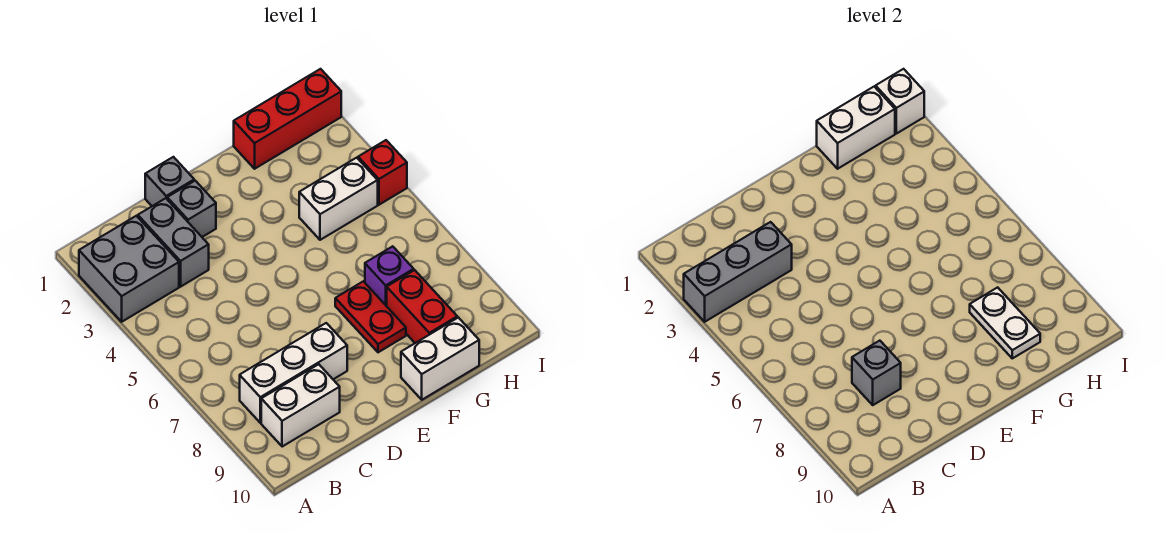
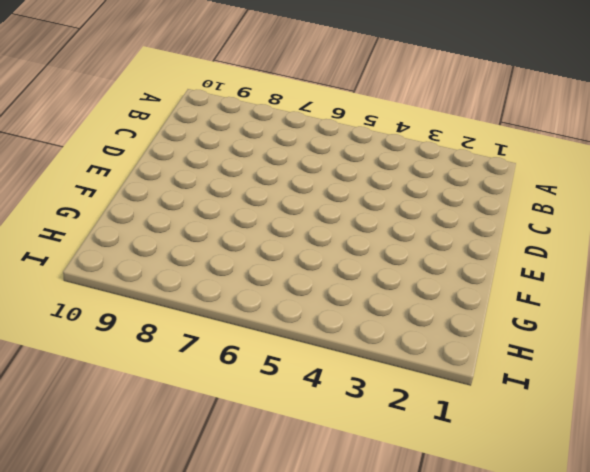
none -> grey brick A2:B3 level 1
none -> white brick B8:D8 level 1
none -> white brick B9:C9 level 1

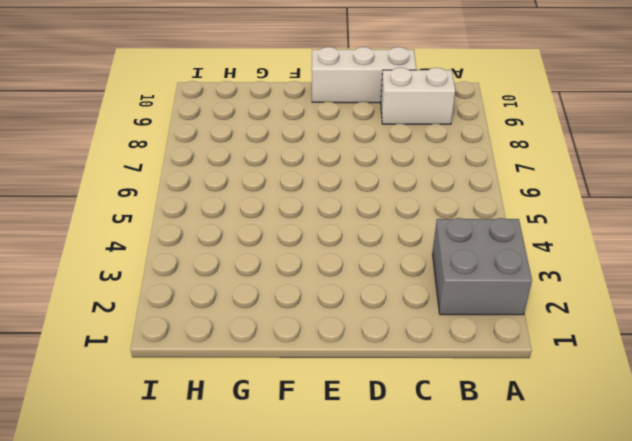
white brick C10:E10 level 1 -> white brick B8:D8 level 1
none -> grey brick C2:C3 level 1
none -> grey brick D1 level 1
none -> grey brick D2 level 1

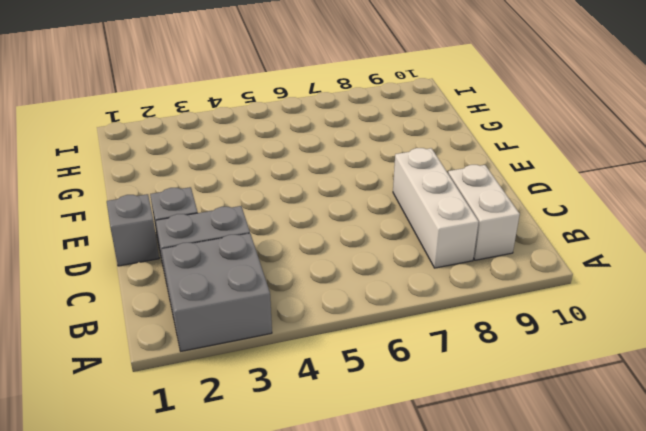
none -> red plate F7:F8 level 1
none -> white brick F10:G10 level 1
none -> red brick G1:I1 level 1

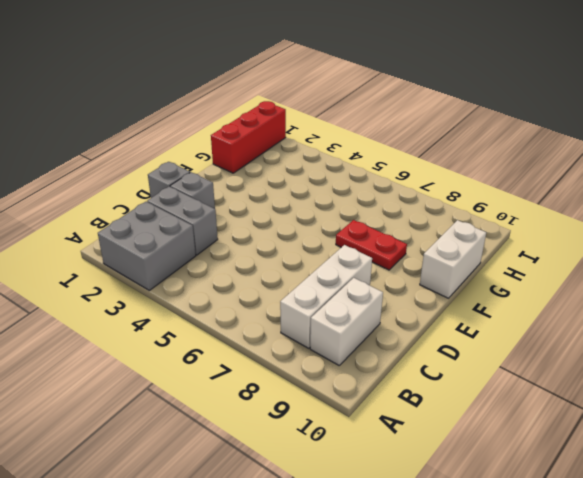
none -> white brick G4:H4 level 1
none -> purple brick G7 level 1
none -> red brick G8:G9 level 1

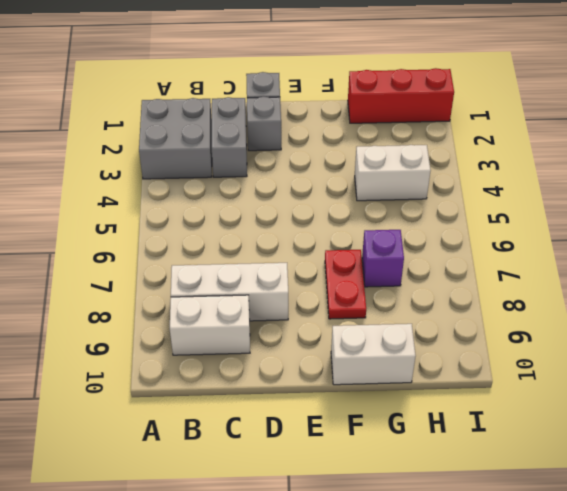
none -> red brick G8:G9 level 1
none -> red brick I4 level 1
none -> grey brick A3:C3 level 2

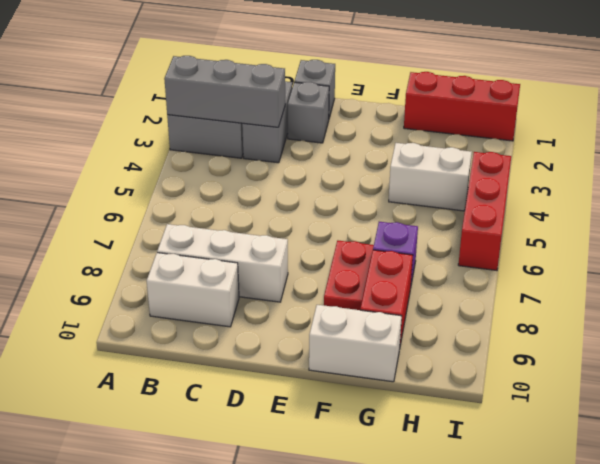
red brick I4:I6 level 1 -> red brick I4 level 1
none -> grey brick C8 level 2
none -> white brick G1:H1 level 2
none -> white plate G8:G9 level 2

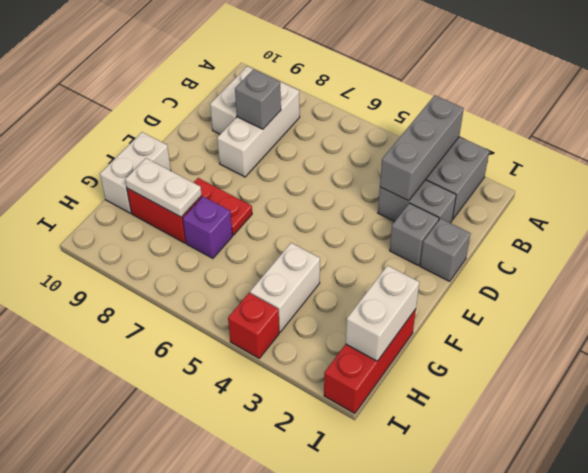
none -> white brick I1 level 2

